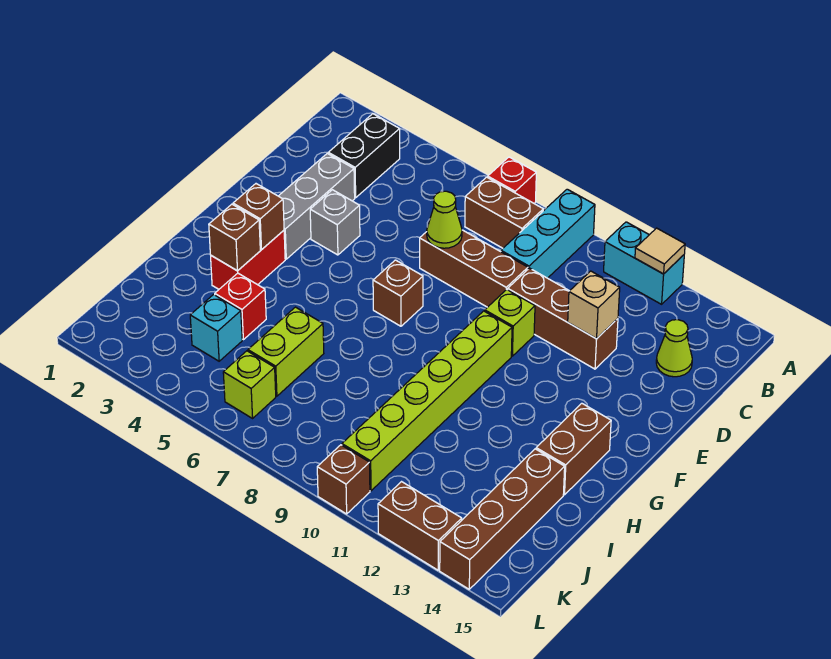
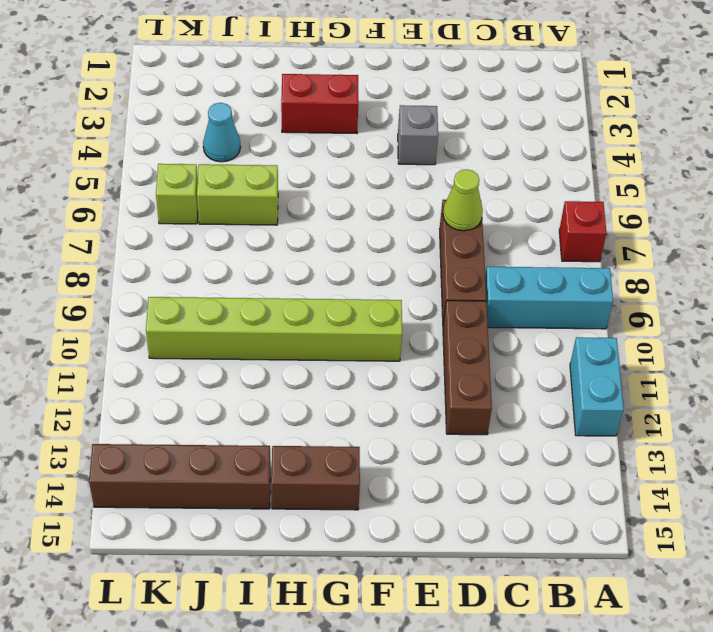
cyan cone J4 level 1 -> cyan brick J4 level 1
none -> black brick B3:C3 level 1
none -> brown brick B7:B8 level 1
none -> lime cone C14 level 1

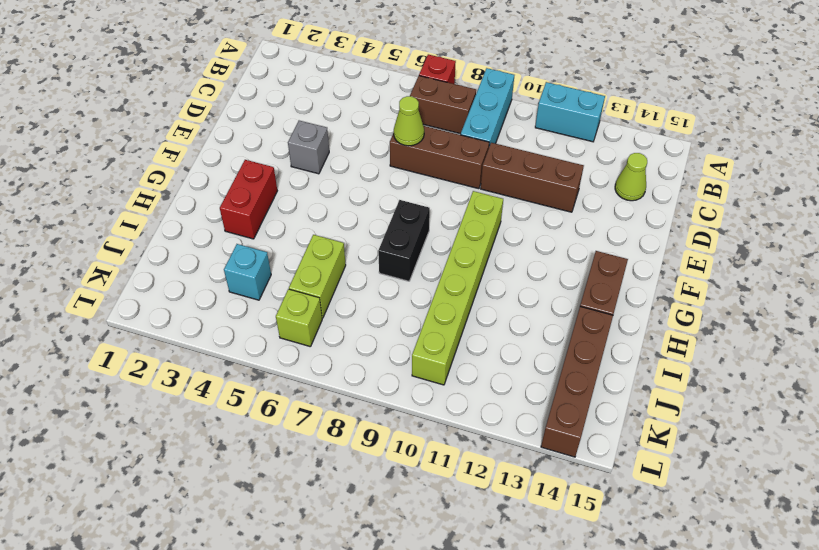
black brick G8:H8 level 1 -> black brick B3:C3 level 1
none -> grey brick D3:F3 level 1
none -> lime brick E10 level 1
none -> brown brick F7 level 1

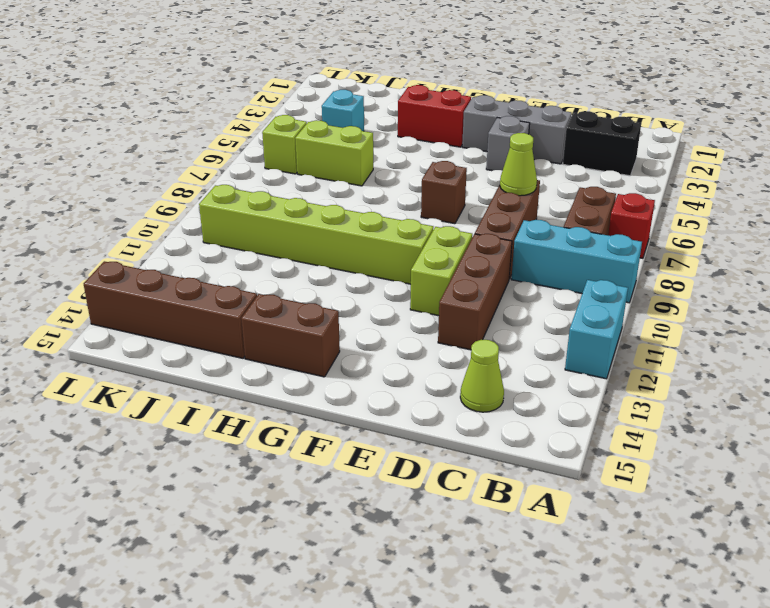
lime brick E10:E11 level 1 -> lime brick E10 level 1
none -> red brick I4 level 1
none -> brown brick L10 level 1
none -> brown brick L12:L13 level 1

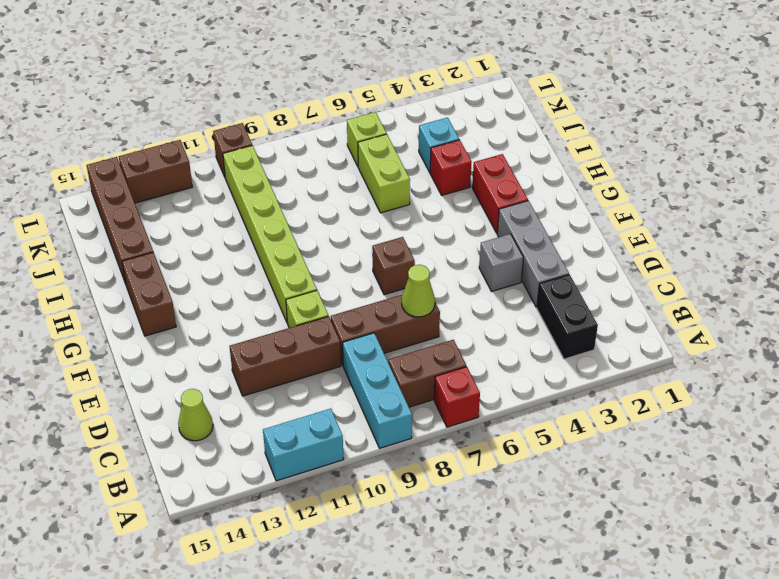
none -> tan tile A12 level 2
none -> tan brick D12 level 2
none -> brown brick G3 level 2

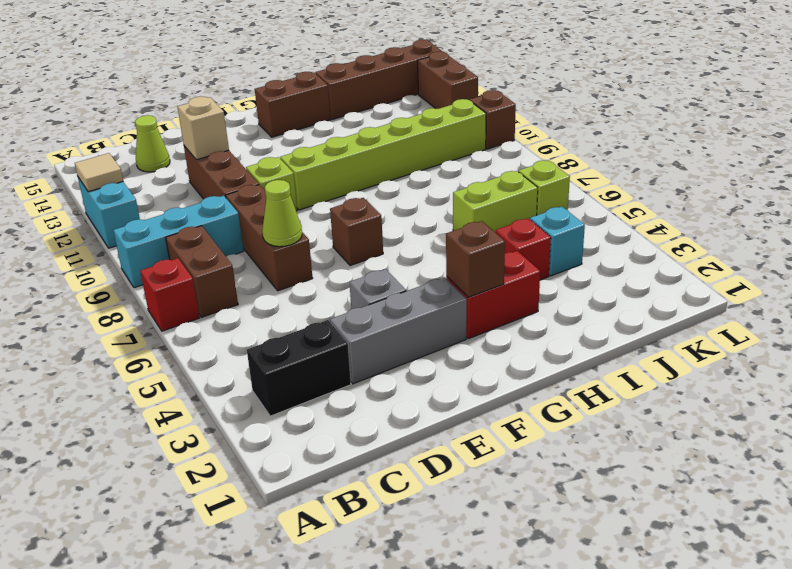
none -> brown brick H3 level 2

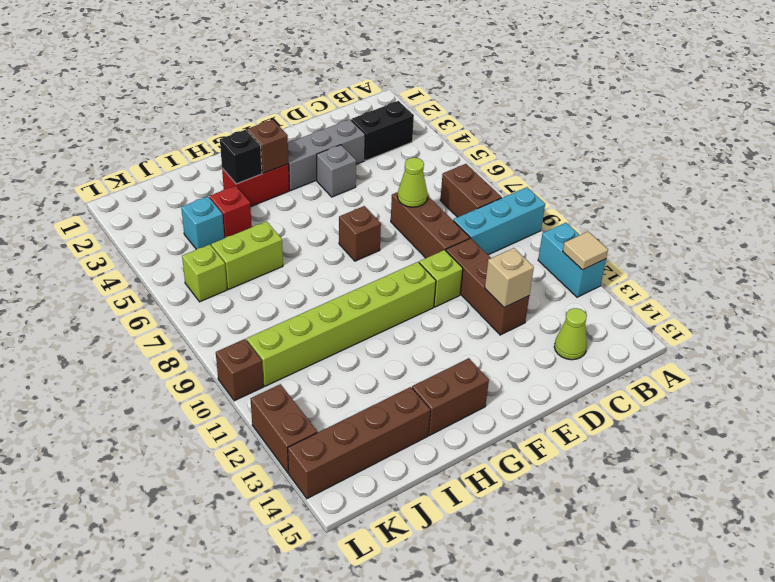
black brick H3 level 2 -> brown brick H3 level 2
none -> red brick A7 level 1

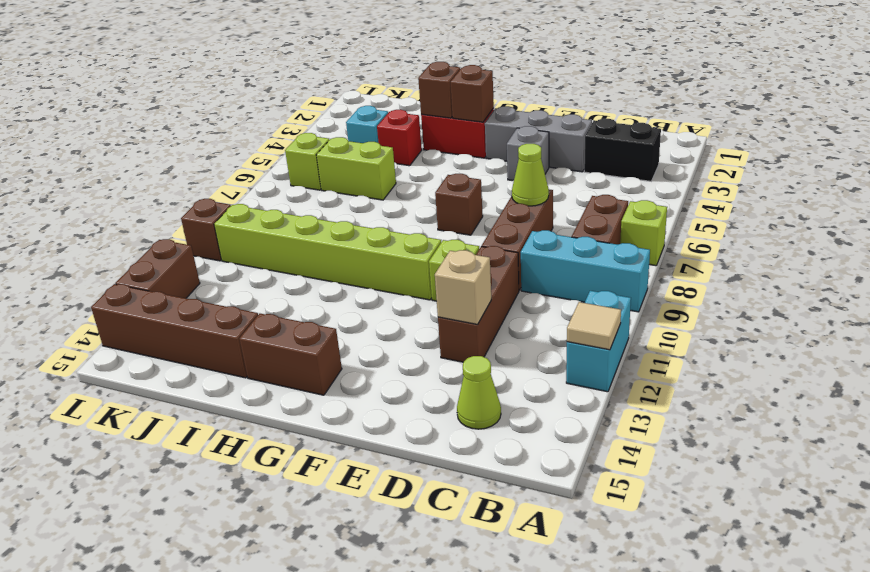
lime brick A7 level 1 -> red brick A7 level 1

